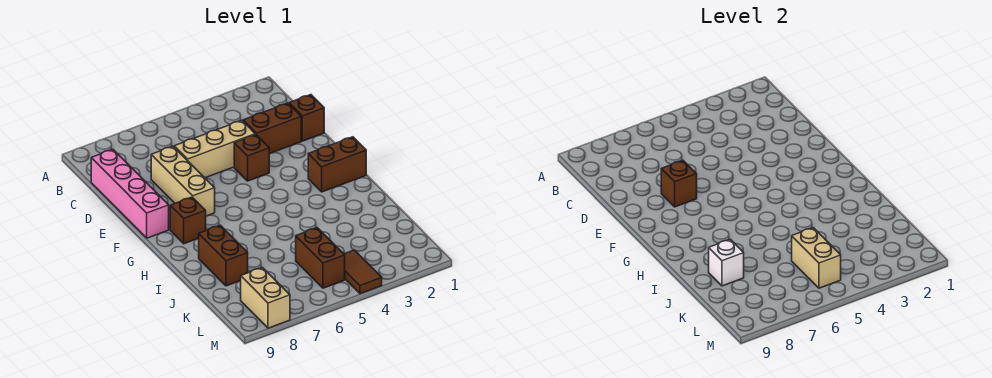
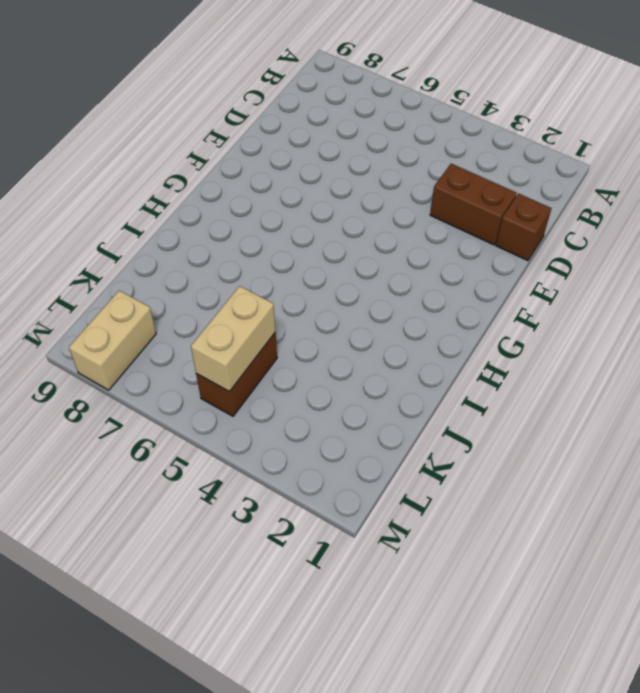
none -> pink brick C9:F9 level 1
none -> tan brick D4:D6 level 1
none -> tan brick D7:F7 level 1

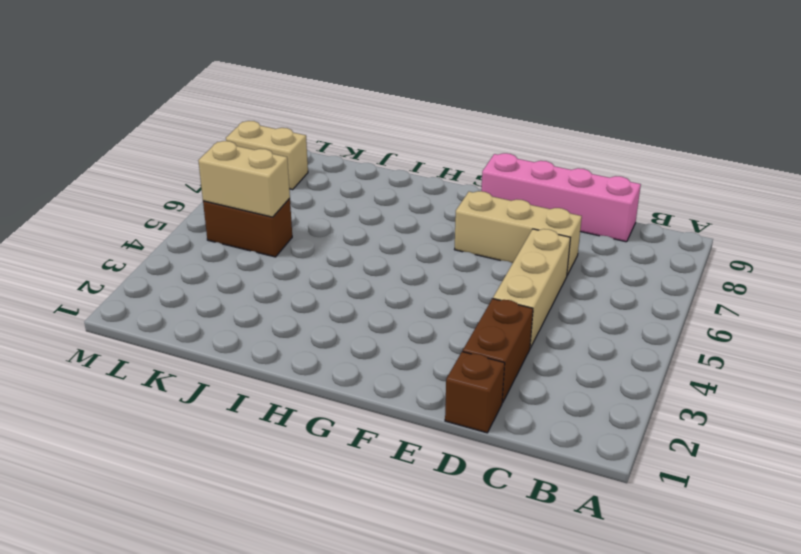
none -> brown brick E4 level 1
none -> brown brick G1:G2 level 1
none -> brown brick G8 level 1

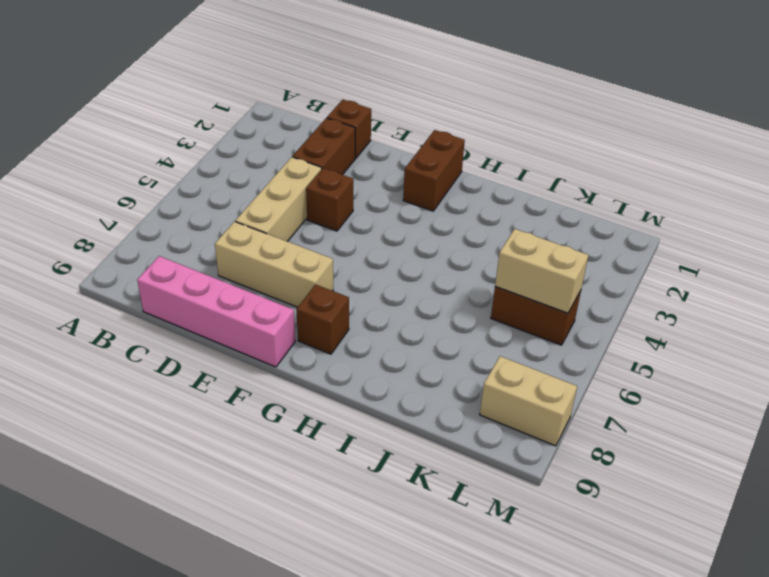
none -> brown brick I8:J8 level 1
none -> brown tile L4:M4 level 1
none -> brown brick E7 level 2

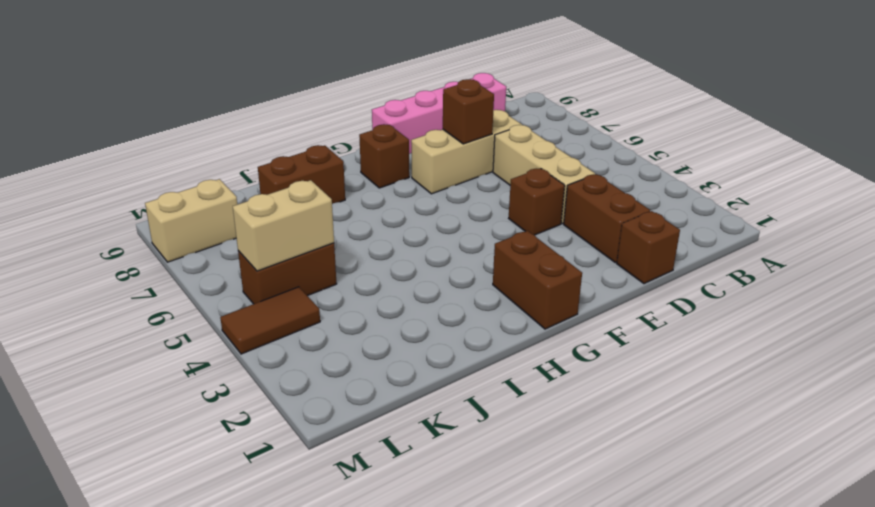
none -> white brick J8 level 2

